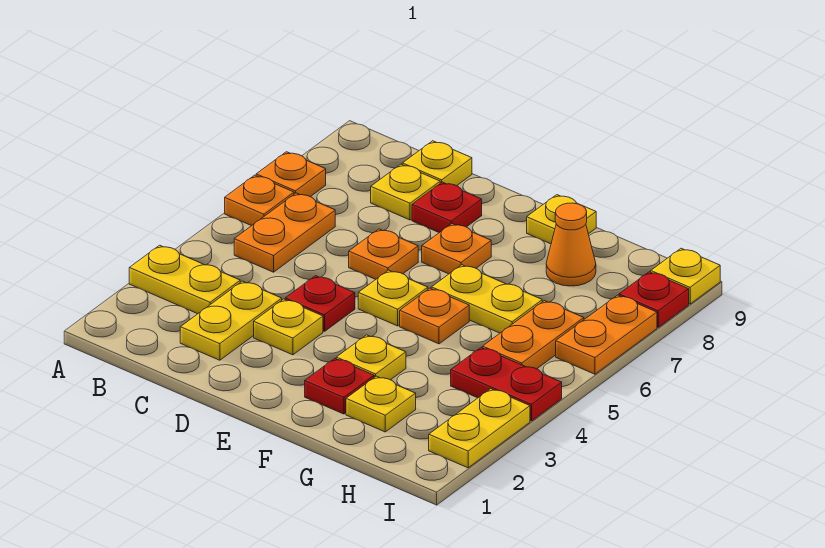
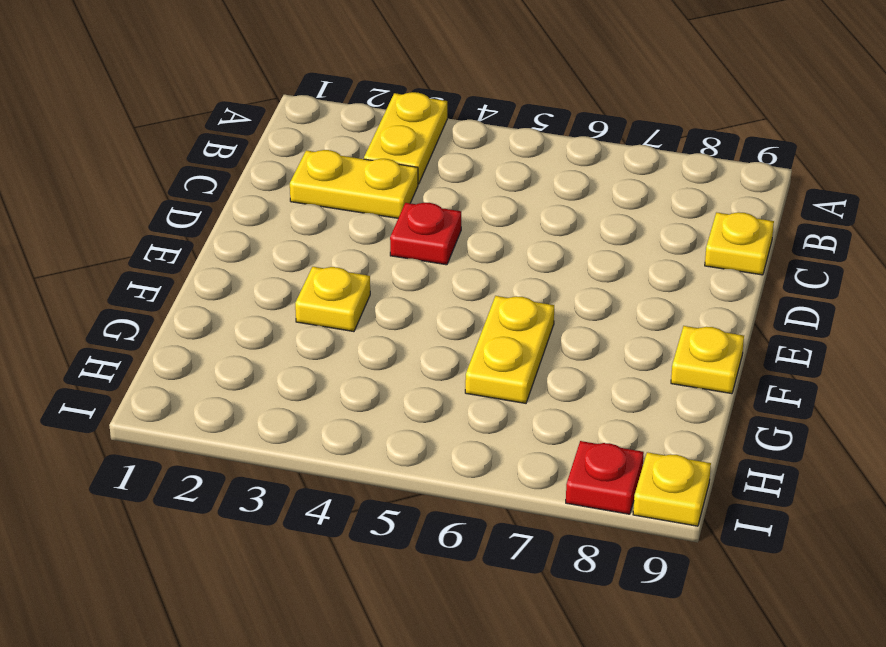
none -> orange plate A6 level 1
none -> orange plate A7 level 1
none -> orange plate B5:B6 level 1

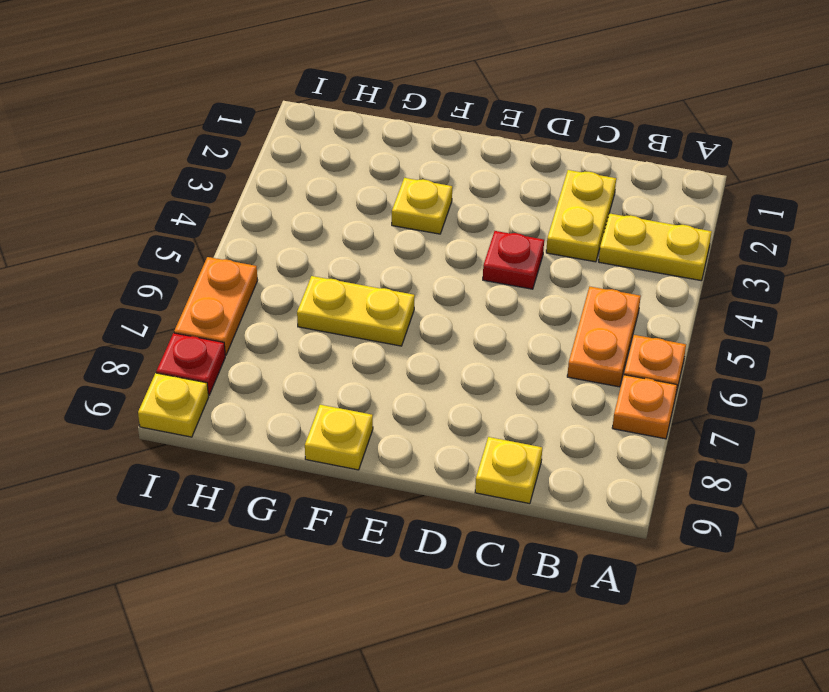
none -> yellow plate C8 level 1
none -> yellow plate D3 level 1
none -> orange plate D6 level 1

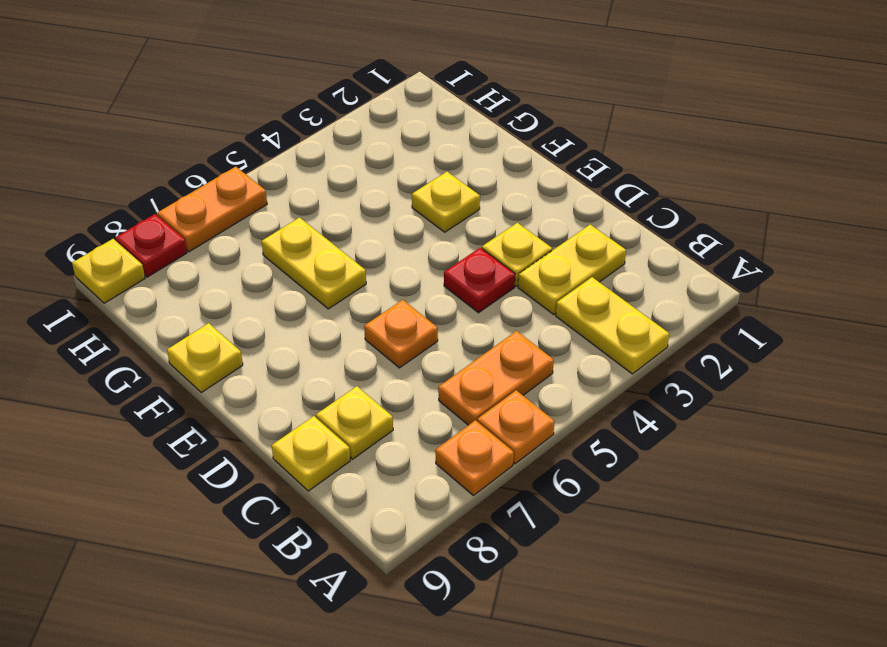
none -> red plate D8 level 1
none -> yellow plate E5 level 1
none -> orange plate E7 level 1

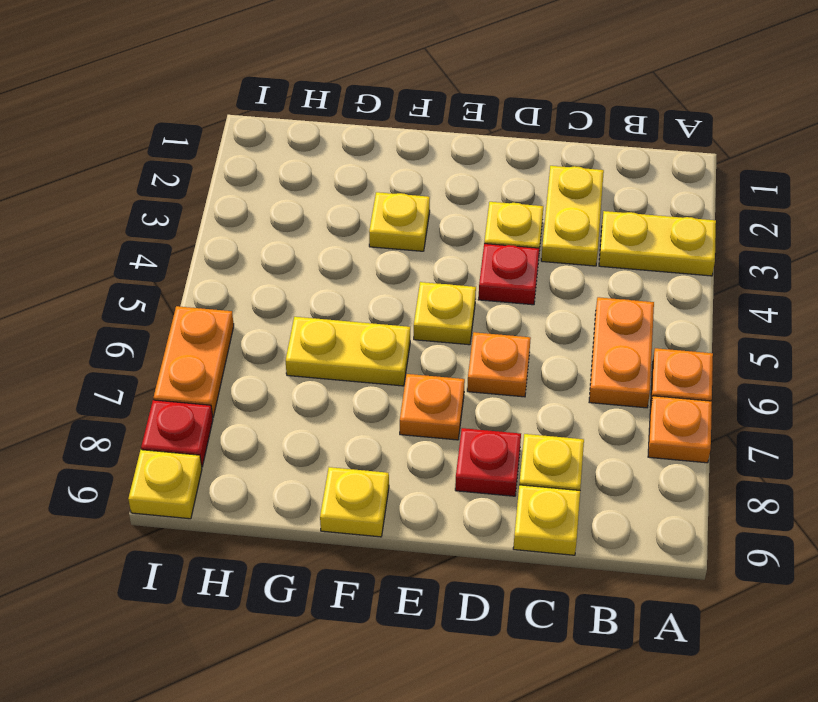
none -> red plate F2 level 1
none -> orange plate F5 level 1
none -> yellow plate G2 level 1

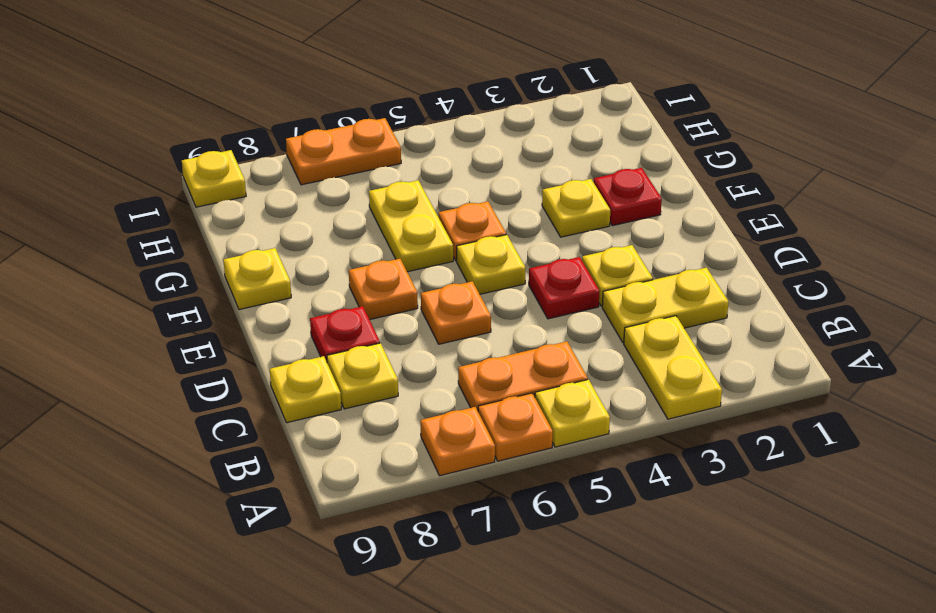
yellow plate A5 level 1 -> yellow plate G2 level 1
none -> orange cone G8 level 1
none -> red plate H4:I4 level 1
none -> orange plate H5:H6 level 1

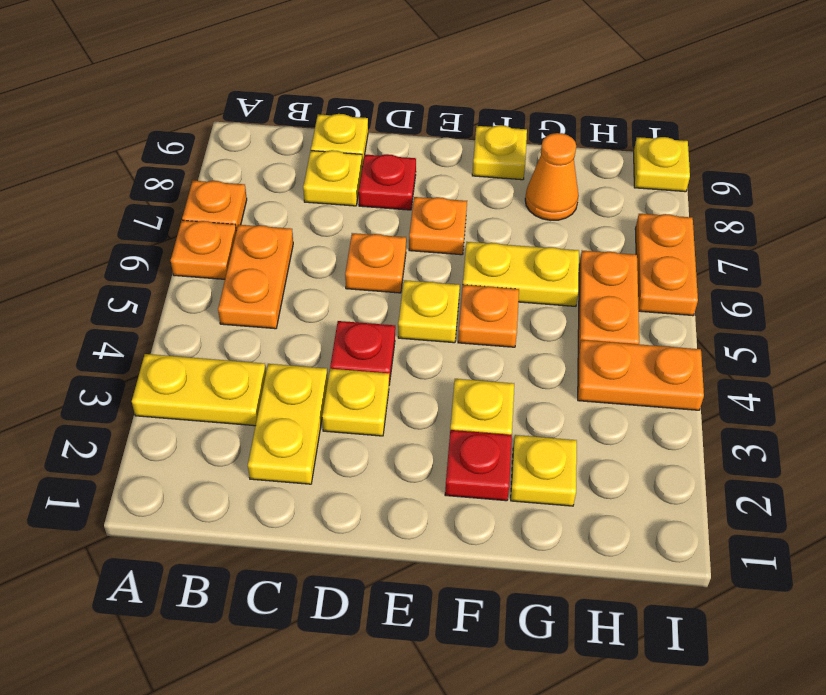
orange plate H4:I4 level 1 -> red plate H4:I4 level 1
none -> yellow plate I2:I3 level 1
none -> red plate I8 level 1

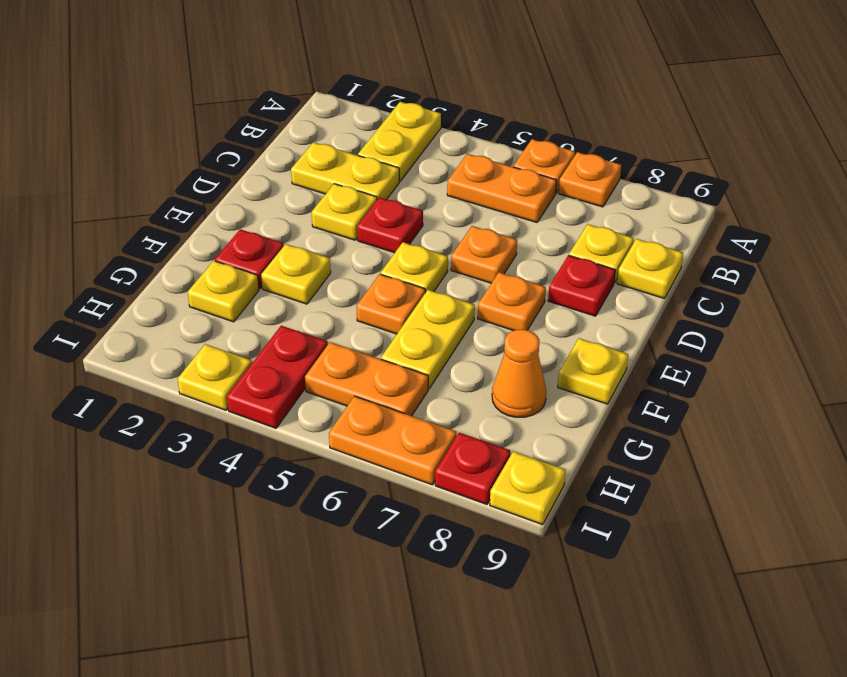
yellow plate I3 level 1 -> yellow plate I2:I3 level 1

